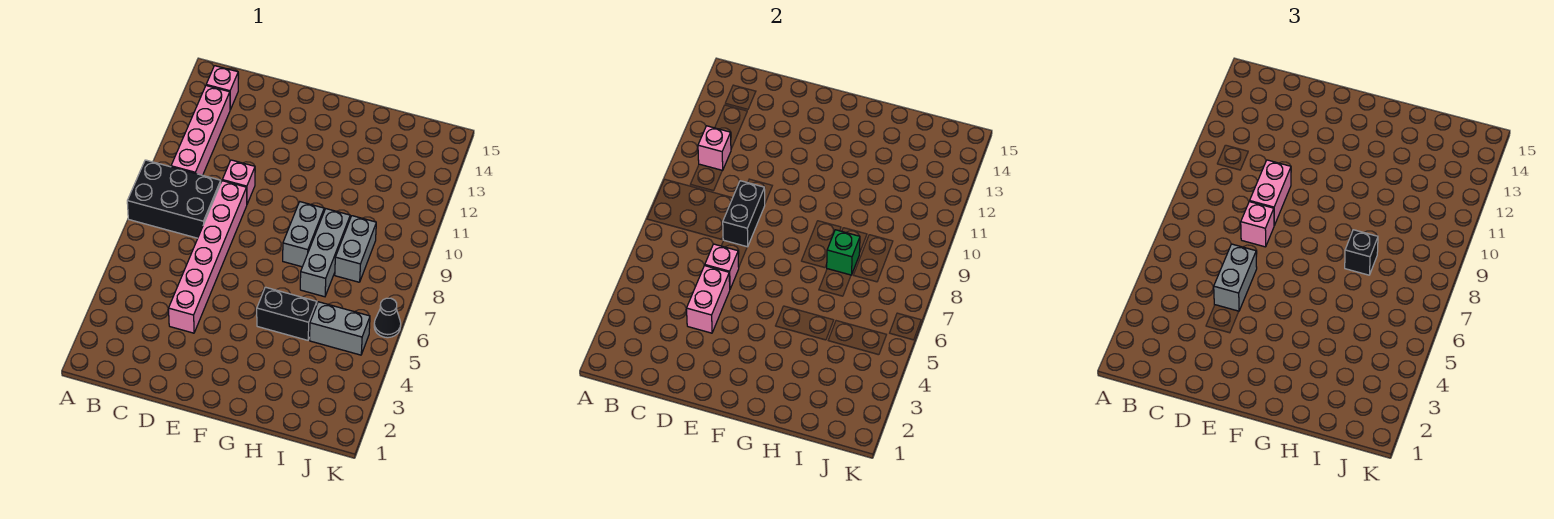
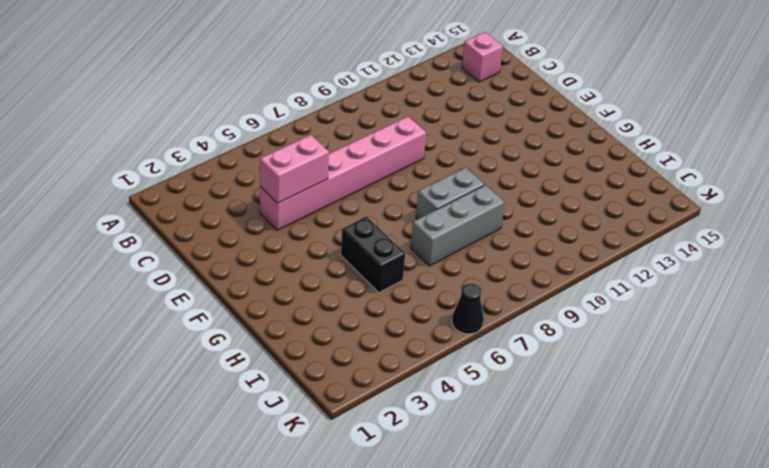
none -> black brick A8:C9 level 1
none -> pink brick B10:B13 level 1
none -> pink brick D10 level 1

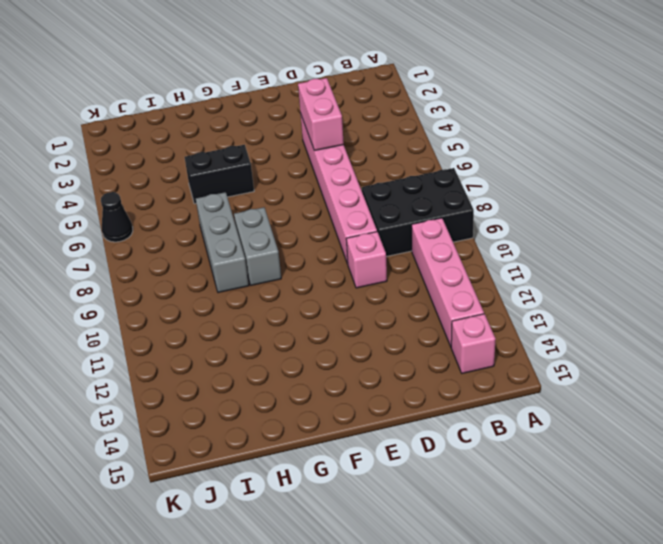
none -> grey brick I5:J5 level 1
none -> grey brick I8:I9 level 1
none -> pink brick B11 level 2

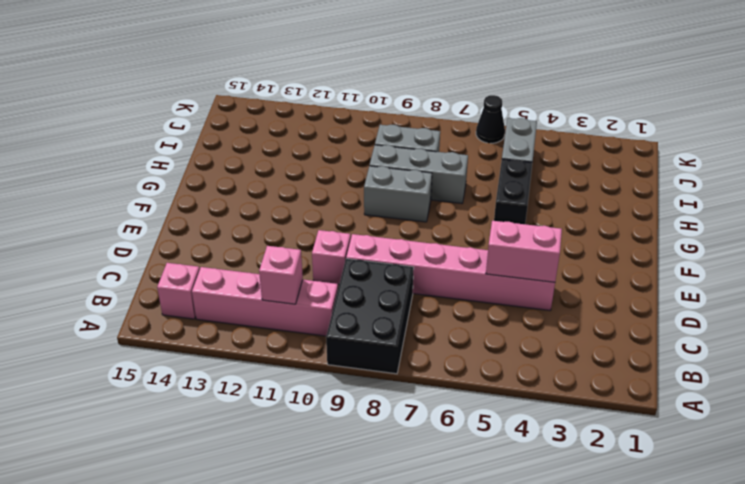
none -> pink brick D6 level 2
none -> black brick D8:D9 level 2
none -> green brick H8 level 2

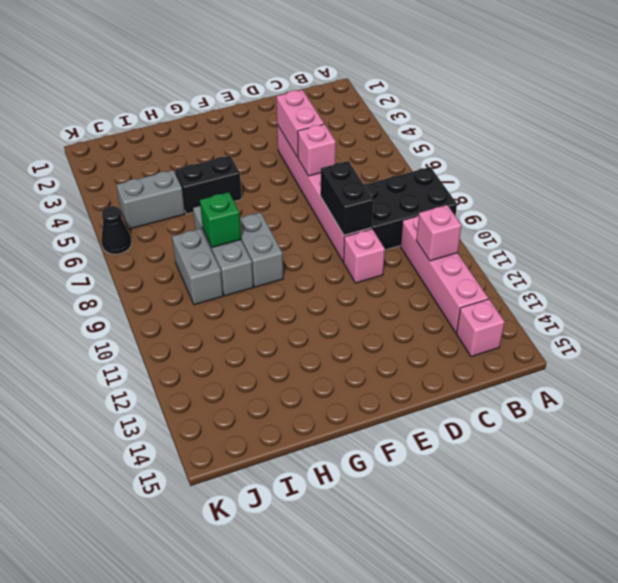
none -> grey brick D5:D6 level 3
none -> pink brick D8 level 3
none -> pink brick D9:D10 level 3

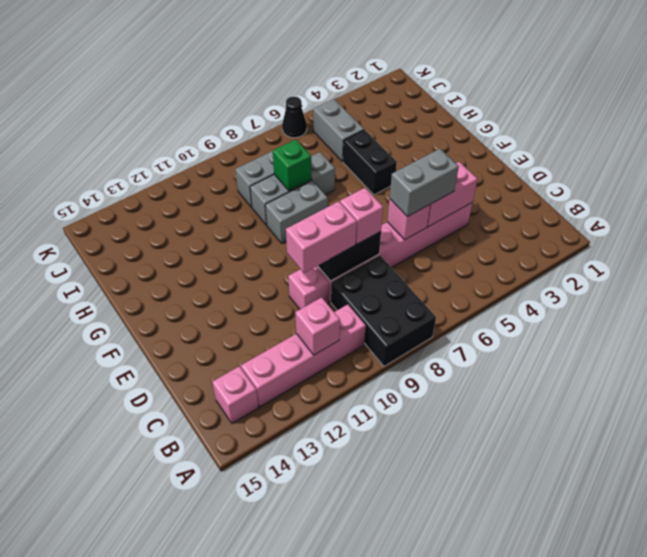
none -> black brick H8 level 3

